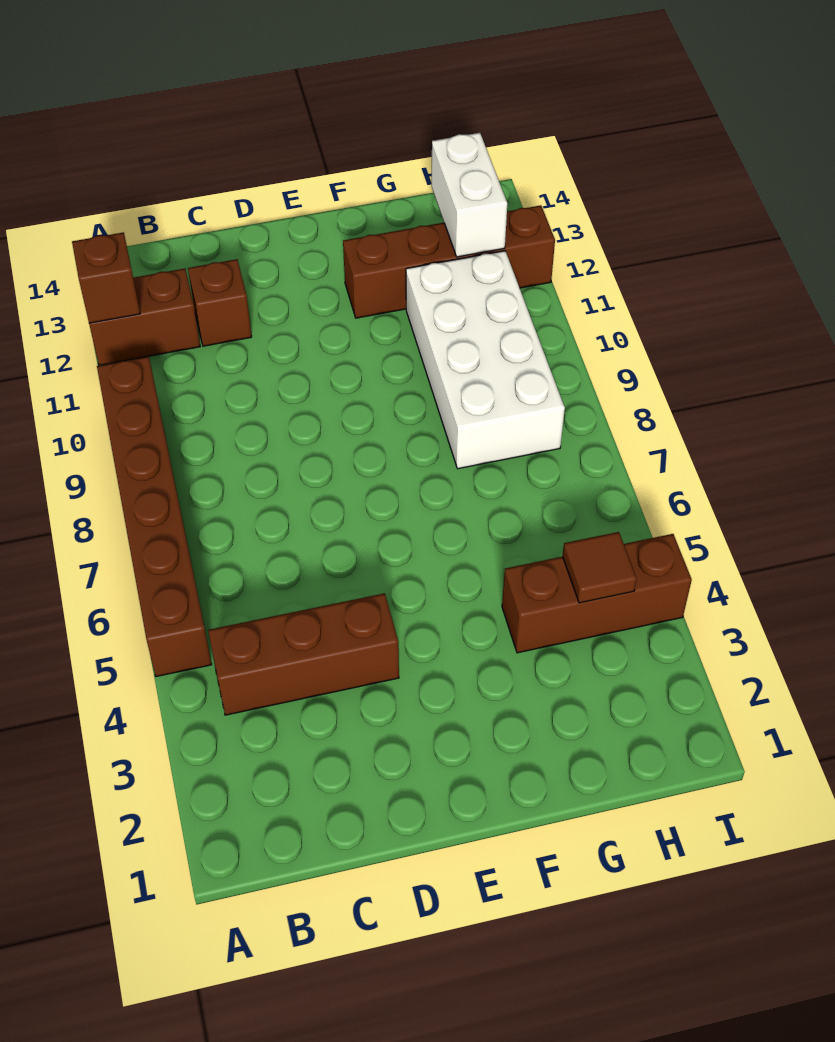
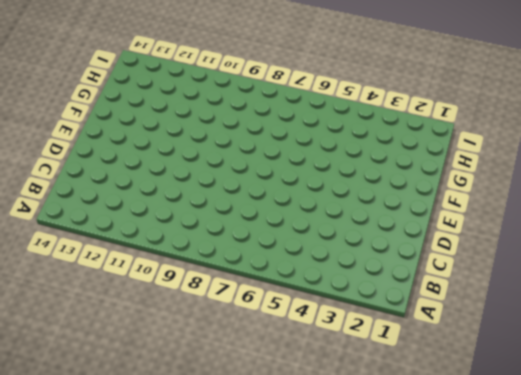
none -> brown brick A5:A10 level 1
none -> brown brick A12:B12 level 1

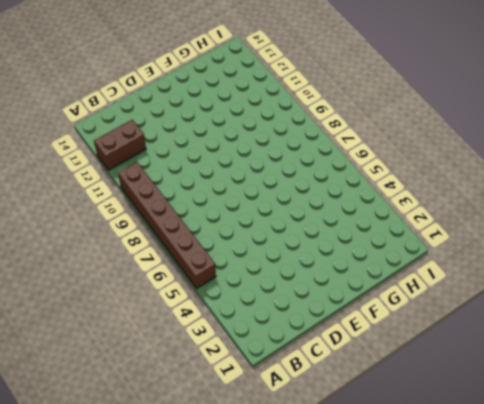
none -> brown brick B4:D4 level 1
none -> brown brick C12 level 1

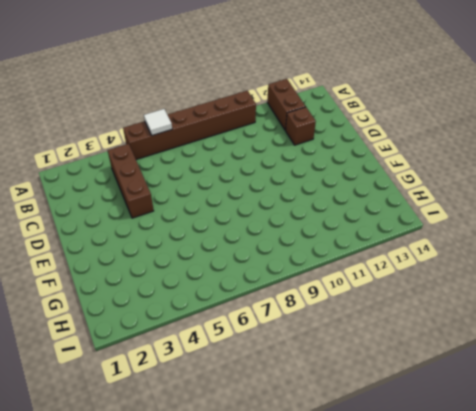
white tile A6 level 2 -> none
none -> brown brick F12:I12 level 1
none -> brown brick G4:I4 level 1

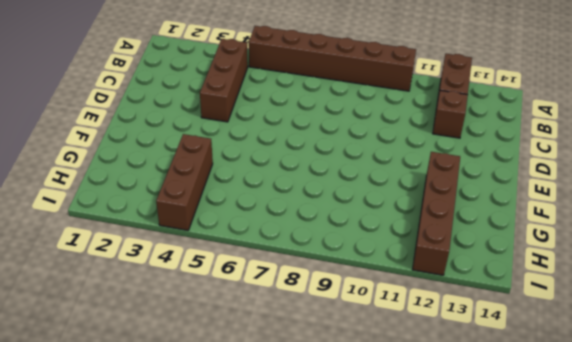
none -> white brick G8:H11 level 1
none -> brown brick A12 level 2

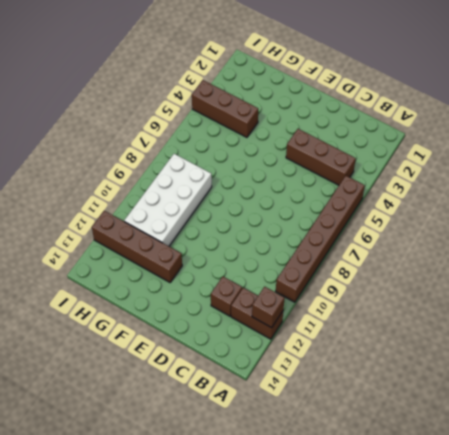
none -> brown tile H4 level 2
none -> white brick H12:H13 level 2

